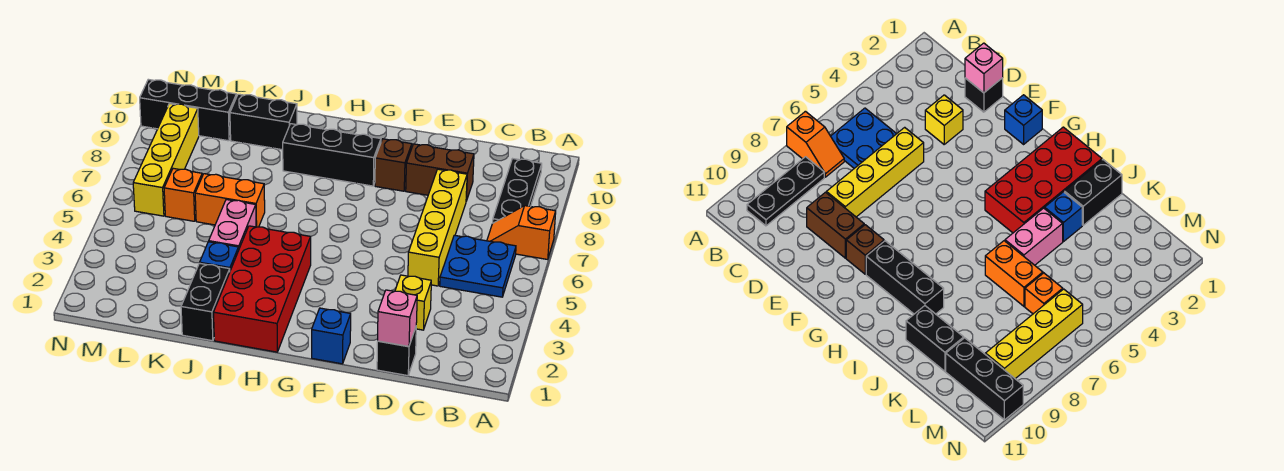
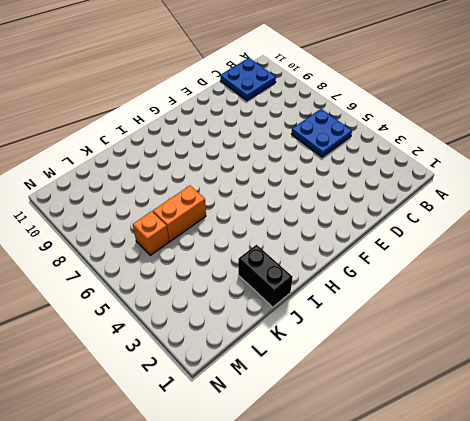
blue plate B10:C11 level 1 -> black plate B8:B10 level 1
none -> orange slope A7:B7 level 1 top A
none -> black brick D1 level 1
none -> yellow brick D3 level 1

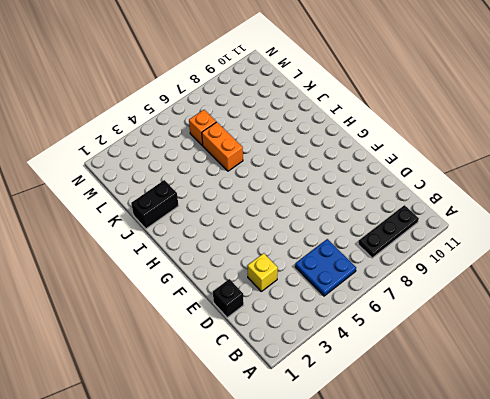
none -> orange slope A7:B7 level 1 top A
none -> yellow brick D5:D8 level 1
none -> brown brick D9:E9 level 1

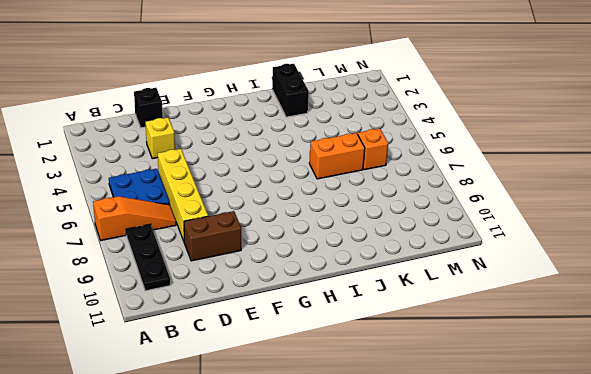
orange slope A7:C7 level 1 top A -> orange slope A7:B7 level 1 top A
none -> blue brick F1 level 1
none -> brown brick F9 level 1
none -> black brick G9:I9 level 1

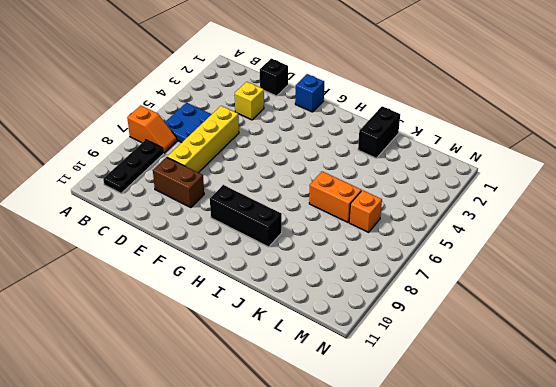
none -> brown brick F9 level 1
none -> red brick H1:I4 level 1
none -> blue brick J3 level 1

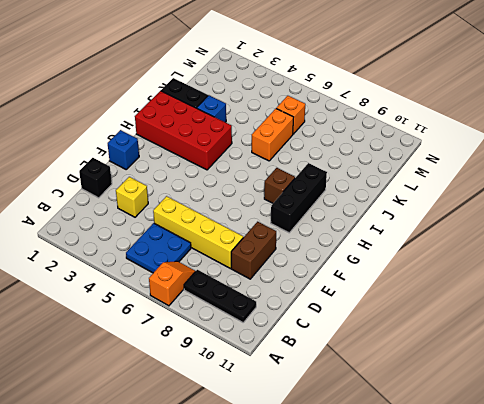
brown brick H8 level 1 -> brown brick F9 level 1
none -> pink brick J4:J5 level 1
none -> black brick J10:K10 level 1
none -> black brick L10:N10 level 1

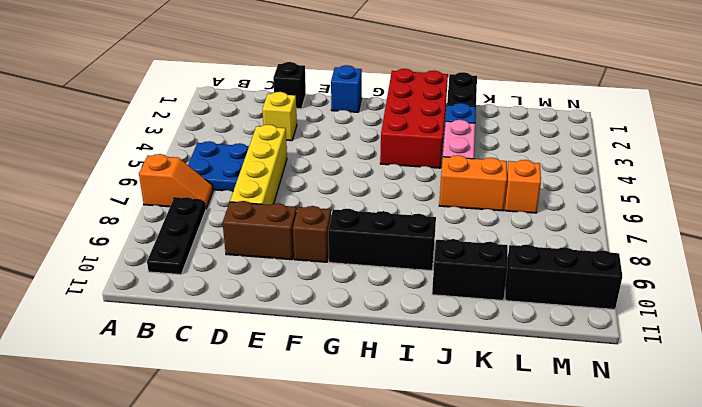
none -> yellow brick M6:M9 level 1
none -> pink brick D1 level 2

